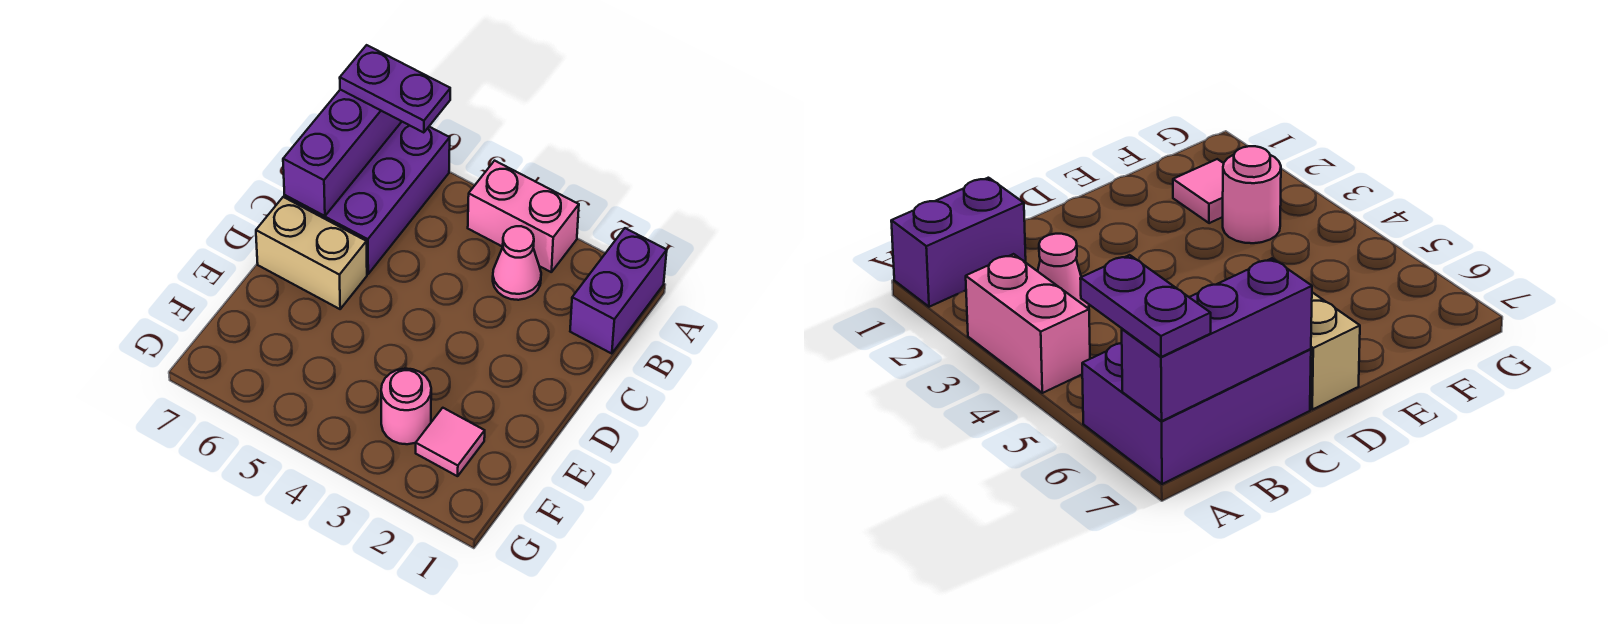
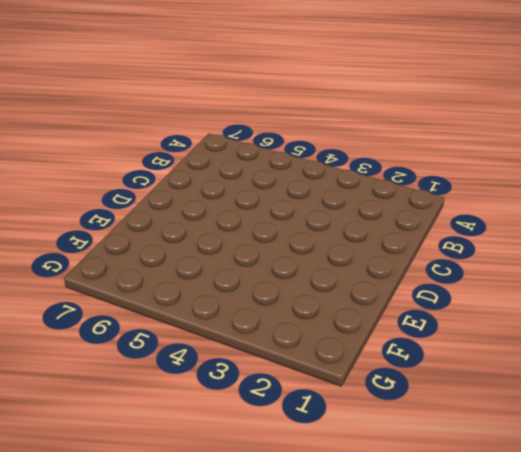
none -> purple brick A1:B1 level 1
none -> pink brick A3:A4 level 1

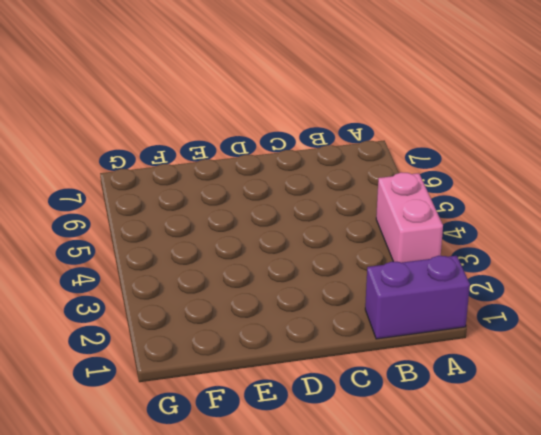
none -> purple brick A6:C7 level 1
none -> pink cone B3 level 1

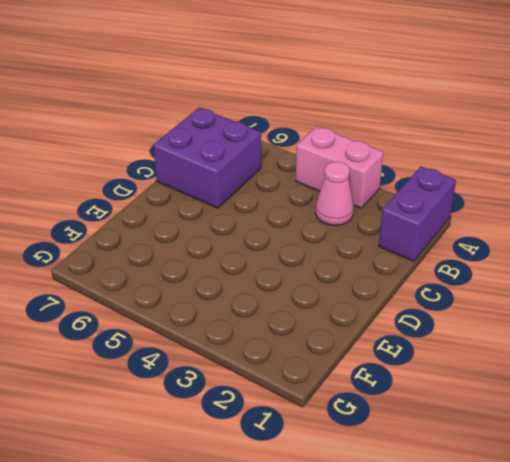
purple brick B6:C7 level 1 -> purple brick A6:C7 level 1
none -> tan brick D6:D7 level 1
none -> pink tile F2 level 1

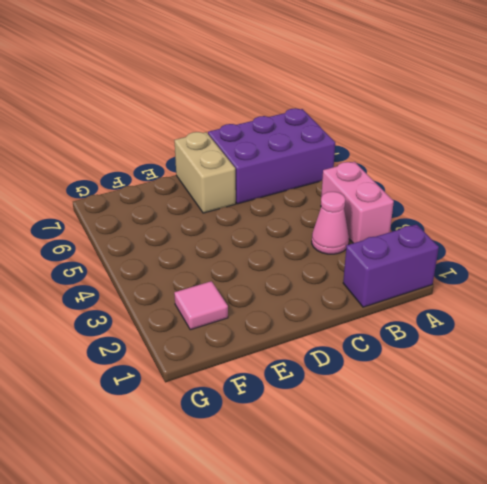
none -> pink round brick F3 level 1
none -> purple brick A7:C7 level 2

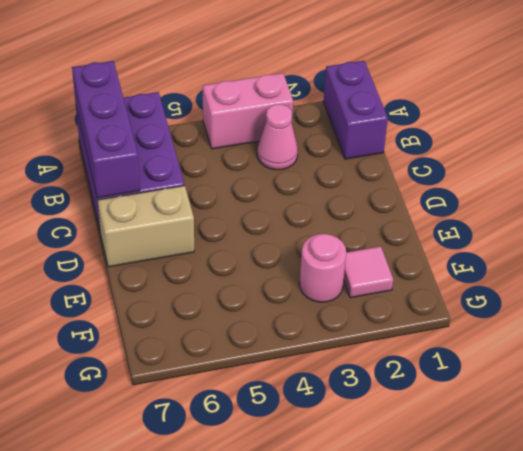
none -> purple plate A6:A7 level 3

